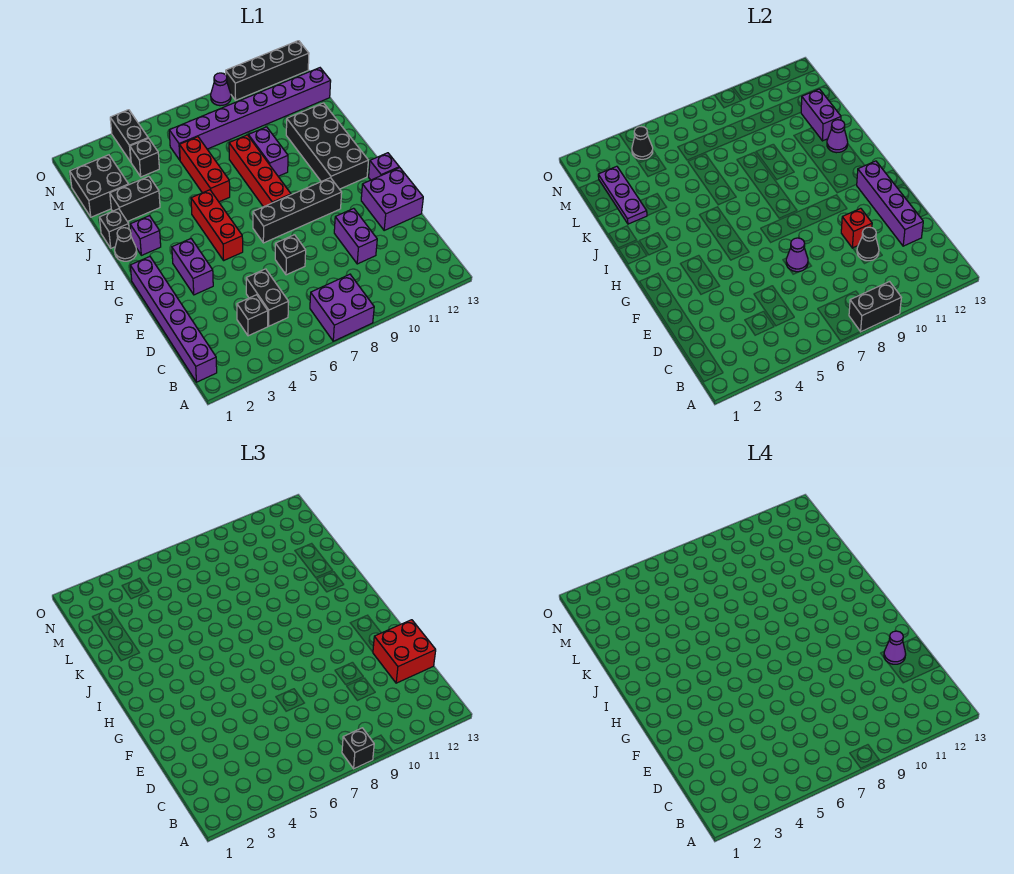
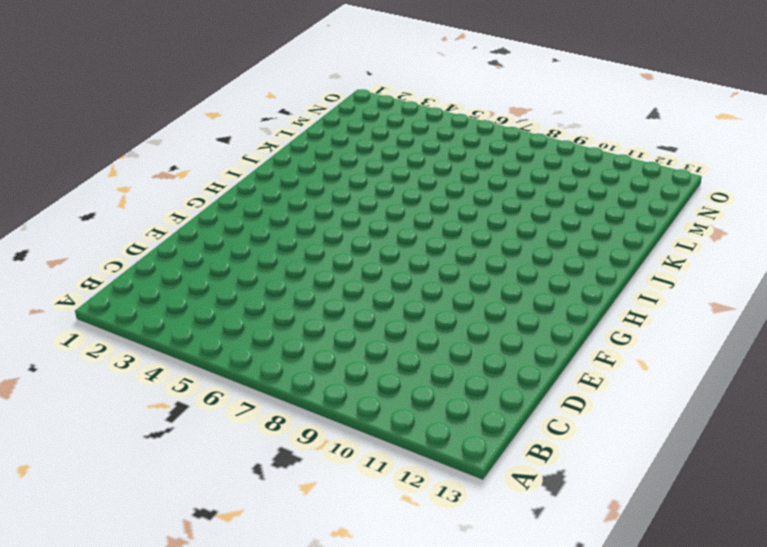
none -> purple brick A7:B8 level 1
none -> purple brick B1:G1 level 1
none -> black brick C4 level 1
none -> black brick C5:D5 level 1

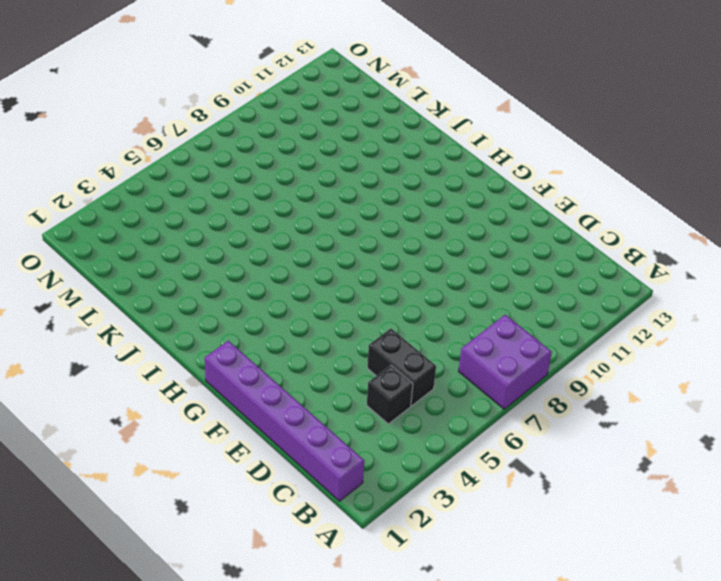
none -> purple brick D10:E10 level 1
none -> black brick E7 level 1
none -> purple brick E12:F13 level 1
none -> purple brick F3:G3 level 1

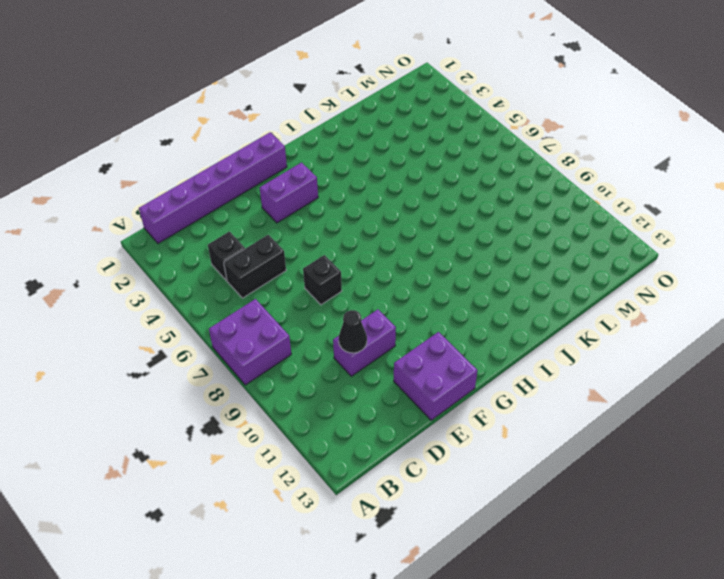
none -> red brick G5:I5 level 1
none -> black brick G7:G10 level 1
none -> purple brick G13 level 1
none -> red brick H8:K8 level 1

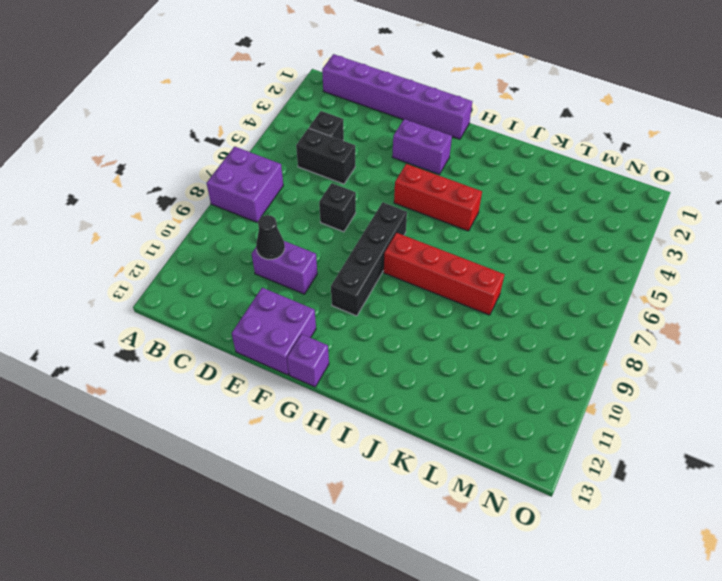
none -> black brick H11:K12 level 1
none -> black cone I1 level 1
none -> purple brick I2 level 1
none -> black brick J1 level 1

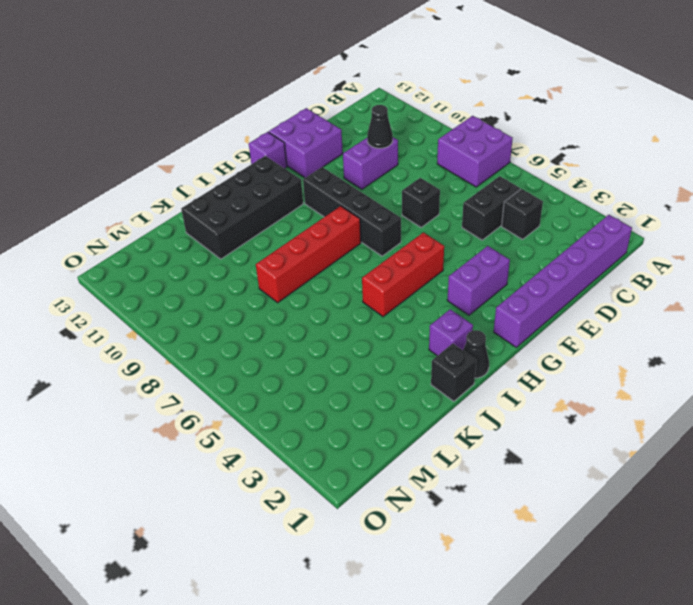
none -> red brick J6:L6 level 1
none -> purple brick J9:K9 level 1
none -> black brick K2:K3 level 1
none -> black brick L1:M2 level 1

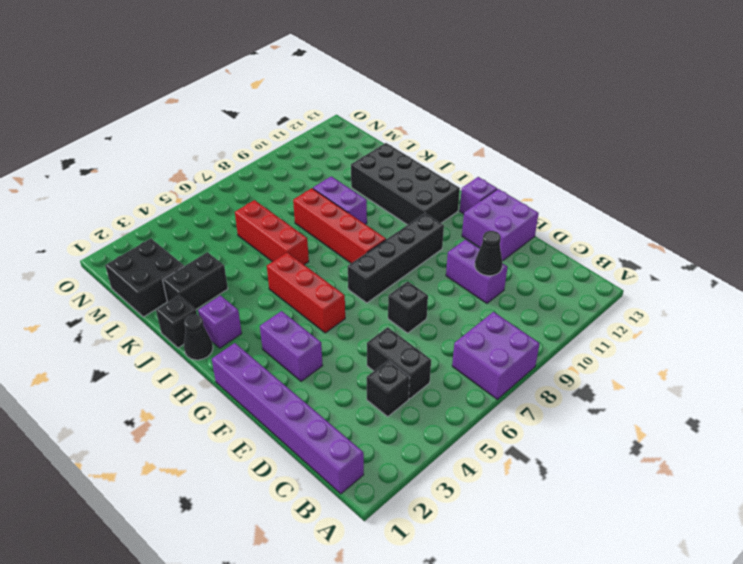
none -> black brick M4 level 1
none -> purple brick M6:M13 level 1
none -> black brick N4:O4 level 1
none -> purple cone O9 level 1

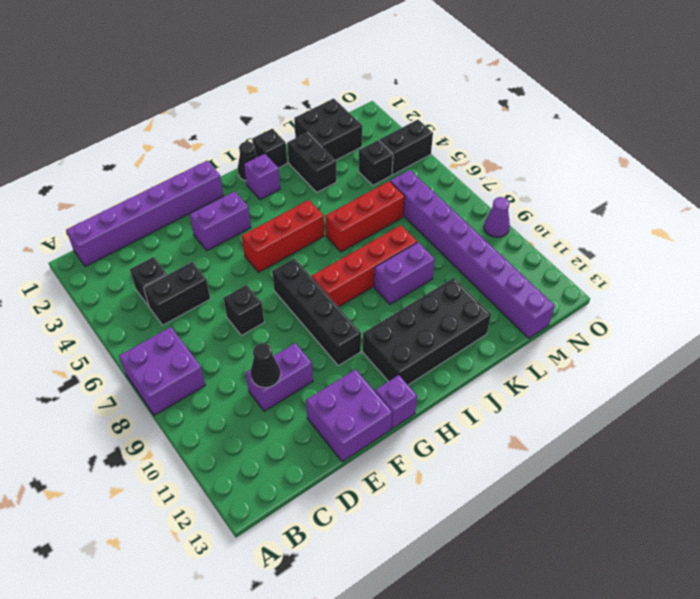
none -> black brick O10:O13 level 1
none -> black brick A8:A9 level 2
none -> purple brick D12:G12 level 2
none -> purple cone E7 level 2

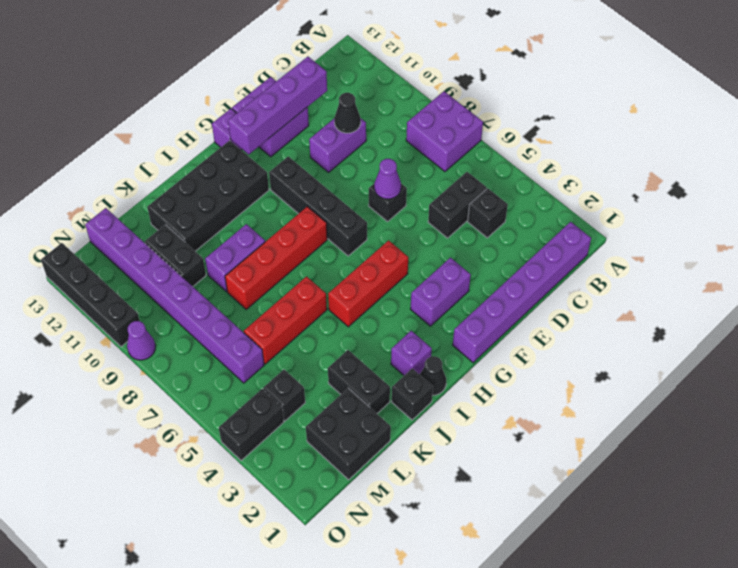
black brick L10:L11 level 1 -> black brick A8:A9 level 2
none -> red brick E10 level 2
none -> purple cone J12 level 2
none -> purple plate K2:M2 level 2
none -> purple brick K12:L12 level 2

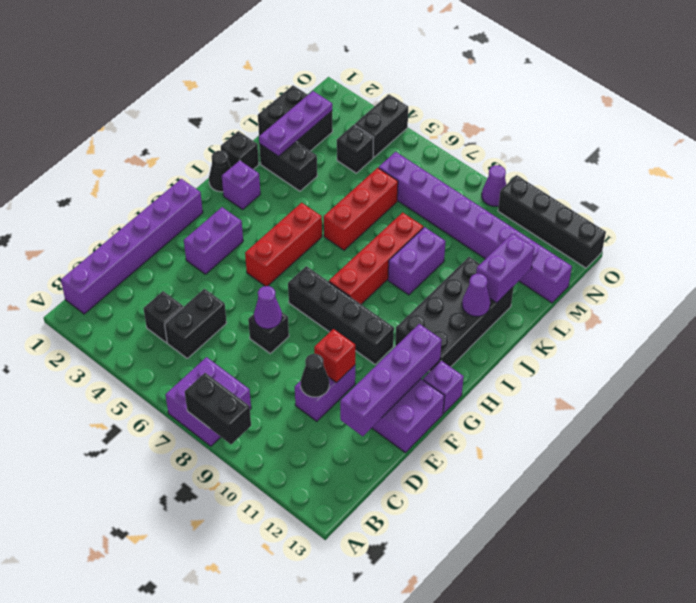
none -> black cone N4 level 2
none -> black brick A8 level 3
none -> red brick D12:E13 level 3
none -> purple cone E12 level 4

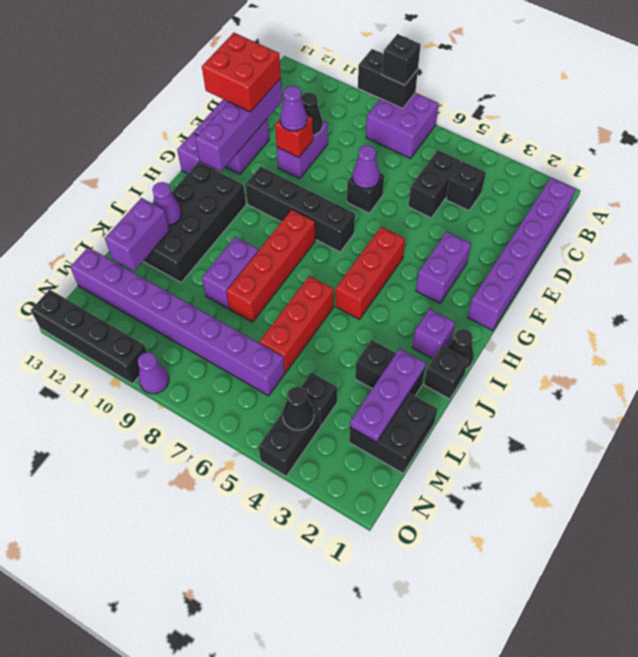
purple cone E10 level 3 -> purple cone E12 level 4

